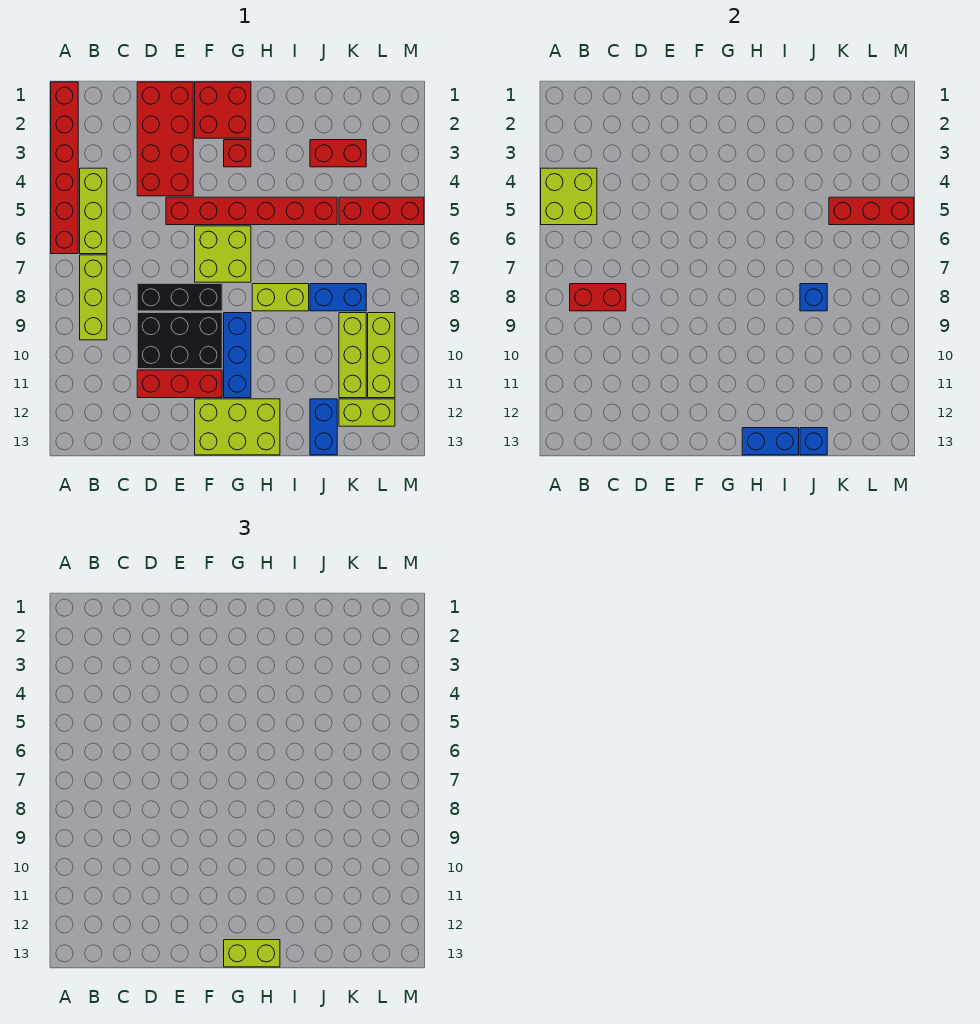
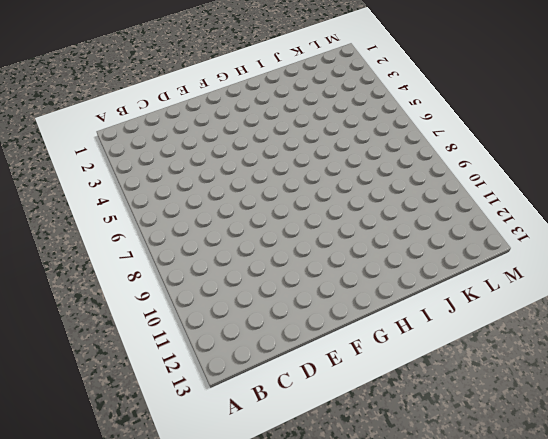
none -> red brick A1:A6 level 1
none -> lime brick B4:B6 level 1
none -> lime brick B7:B9 level 1

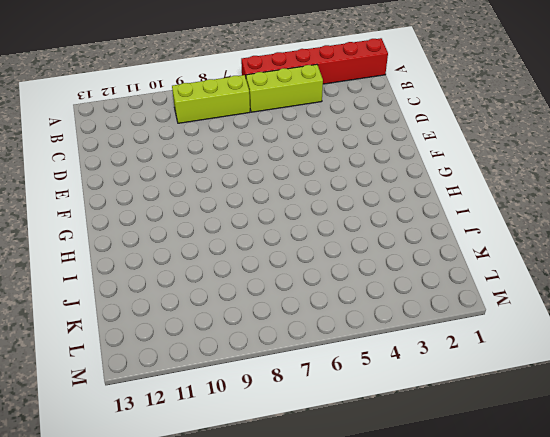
none -> red brick D1:E4 level 1
none -> black brick D8:F8 level 1
none -> black brick D9:F10 level 1

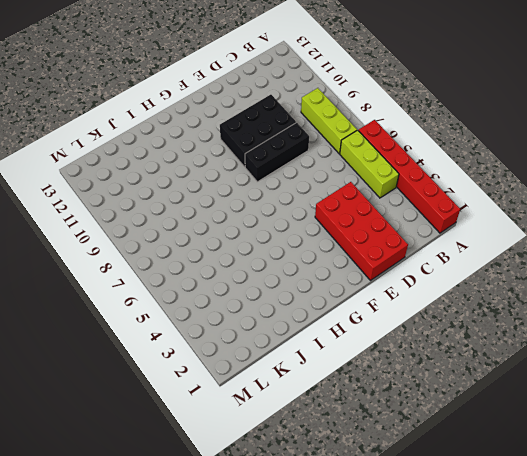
none -> red brick D11:F11 level 1
none -> red brick E5:J5 level 1
none -> red brick F1:G2 level 1

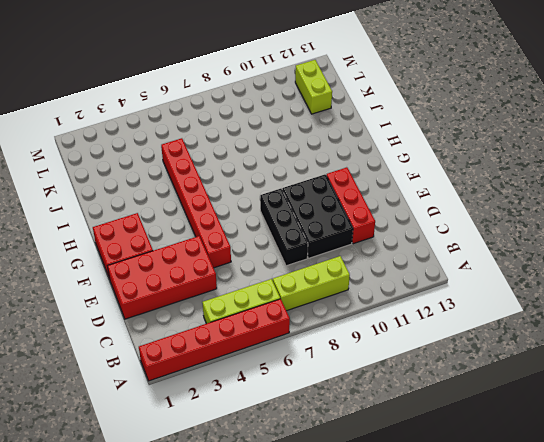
none -> lime brick F6:G7 level 1
none -> lime brick F12:H13 level 1
none -> red brick G3 level 1

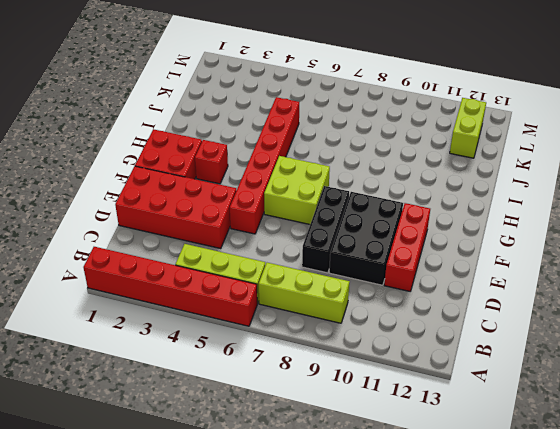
none -> lime brick F12:H13 level 1
none -> blue brick G9:G11 level 1
none -> lime brick H8:I8 level 1

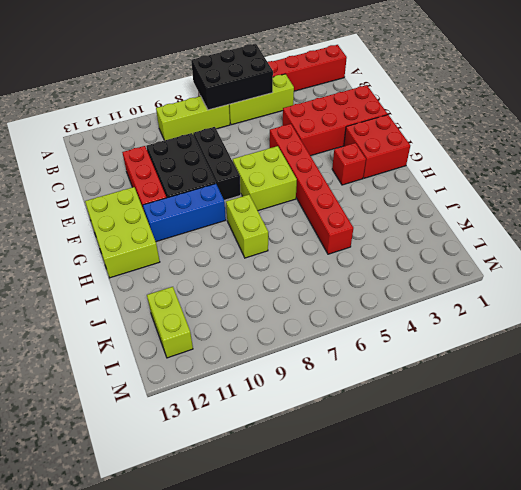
black brick A5:B7 level 2 -> lime brick A4:B5 level 2
none -> red brick J3:K3 level 1
none -> blue brick J8:K8 level 1
none -> blue brick J12:J13 level 1

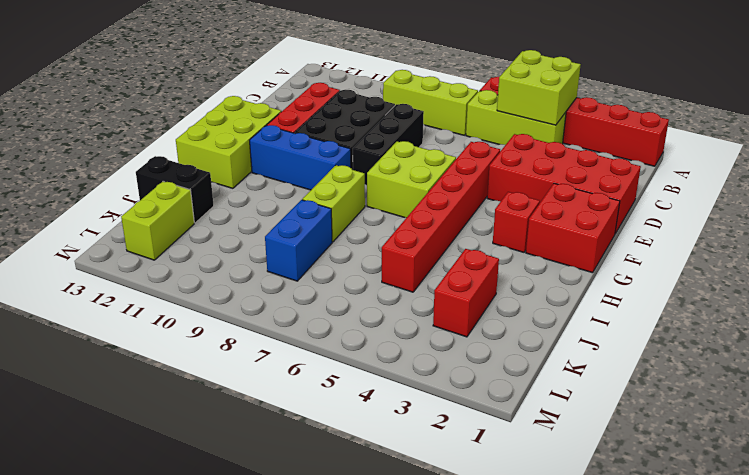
black brick J12:J13 level 1 -> blue brick J12:J13 level 1
none -> red brick K5:M5 level 1
none -> lime brick K9:K11 level 1
none -> lime brick L9:L11 level 1

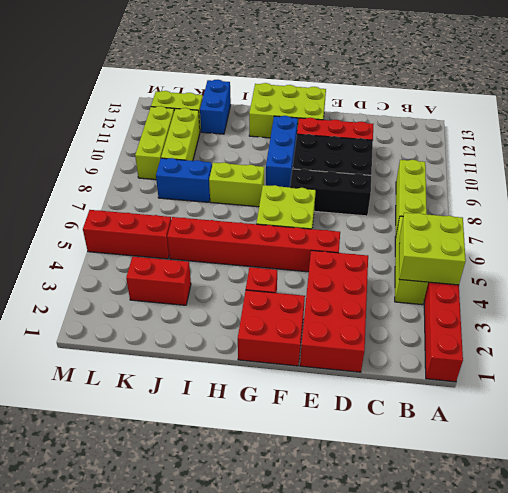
none -> red brick B8:C8 level 2
none -> blue brick H13:I13 level 2
none -> blue brick J8 level 2

